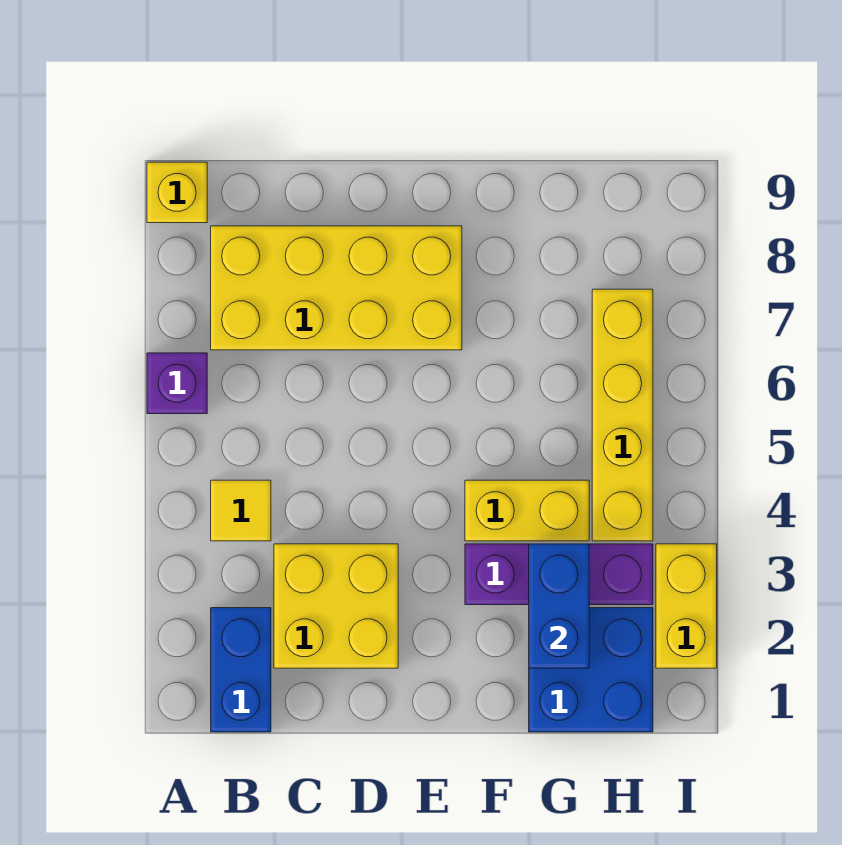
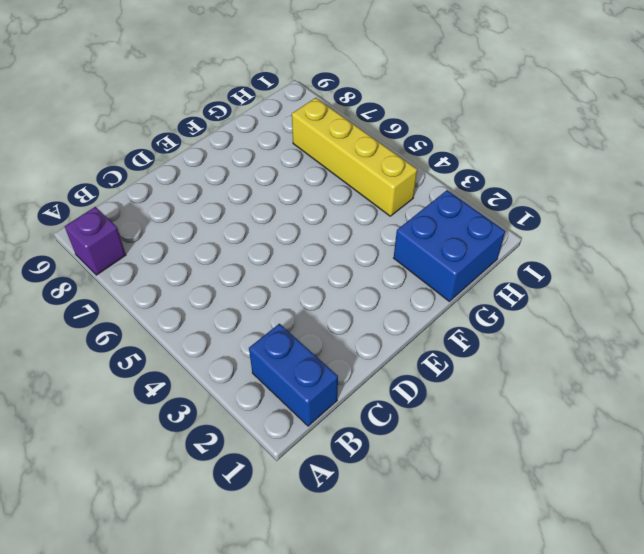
purple brick A8 level 1 -> purple brick A6 level 1
none -> yellow brick A9 level 1
none -> yellow tile B4 level 1
none -> yellow brick B7:E8 level 1

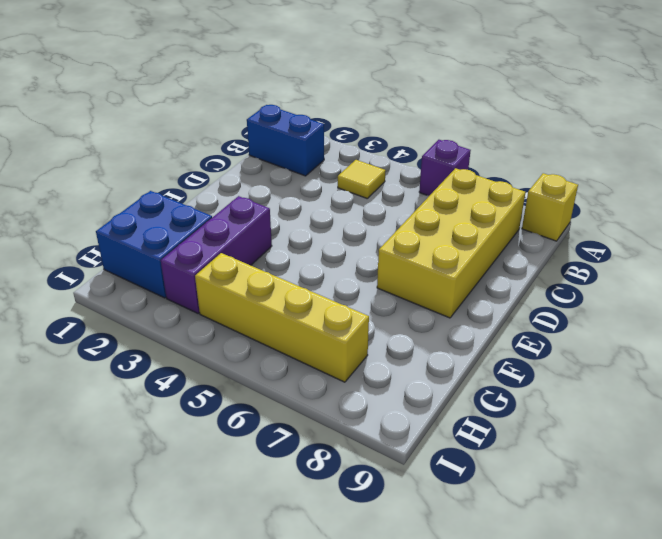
none -> yellow brick C2:D3 level 1
none -> yellow brick F4:G4 level 1
none -> yellow brick I2:I3 level 1

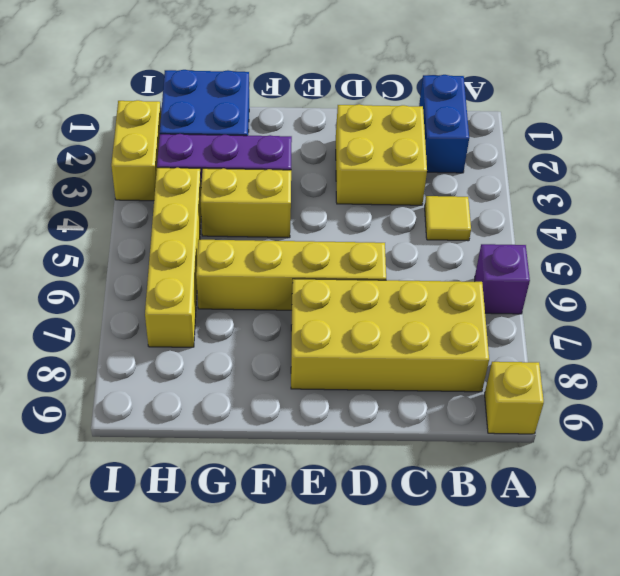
yellow brick D6:G6 level 1 -> none
none -> blue brick G2:G3 level 2

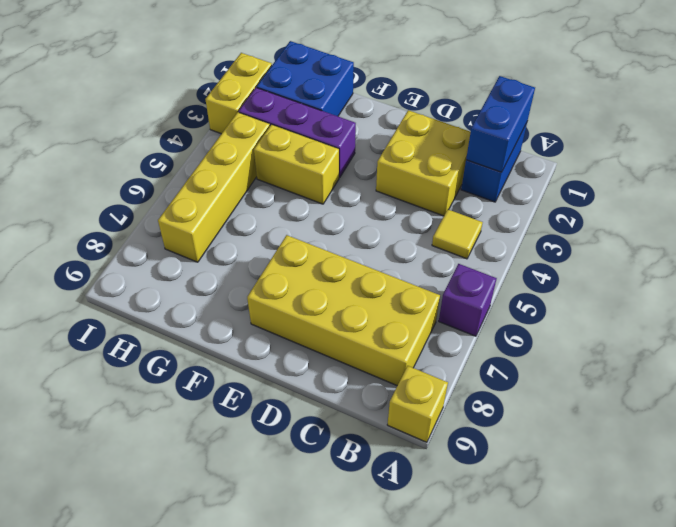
blue brick B1:B2 level 2 -> blue brick G2:G3 level 2

